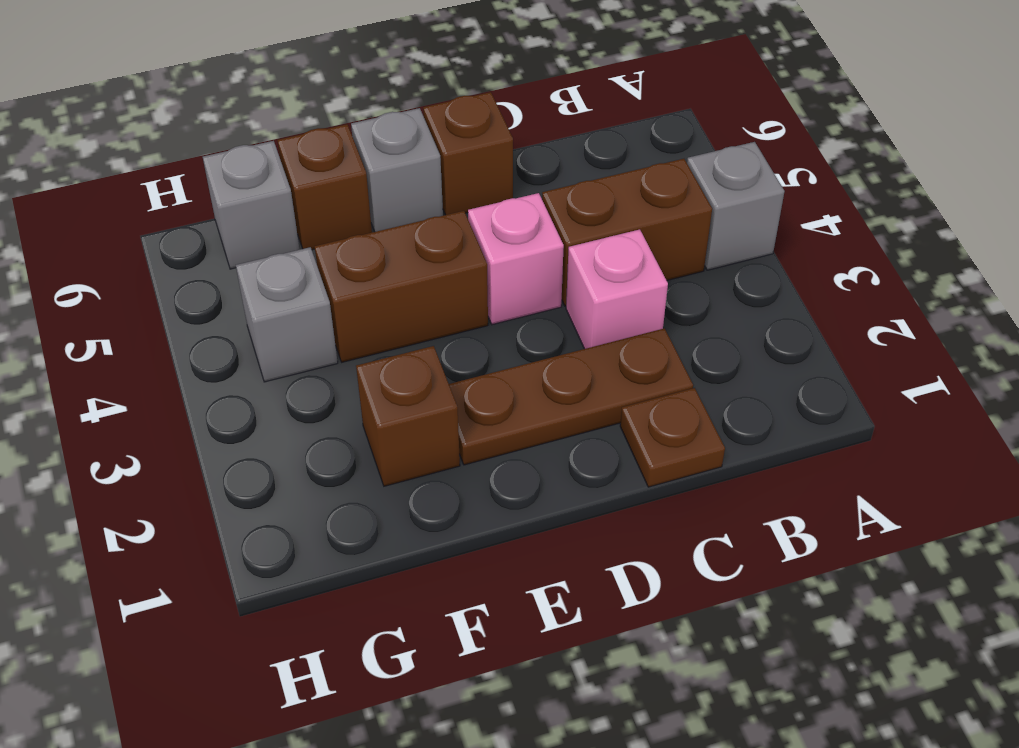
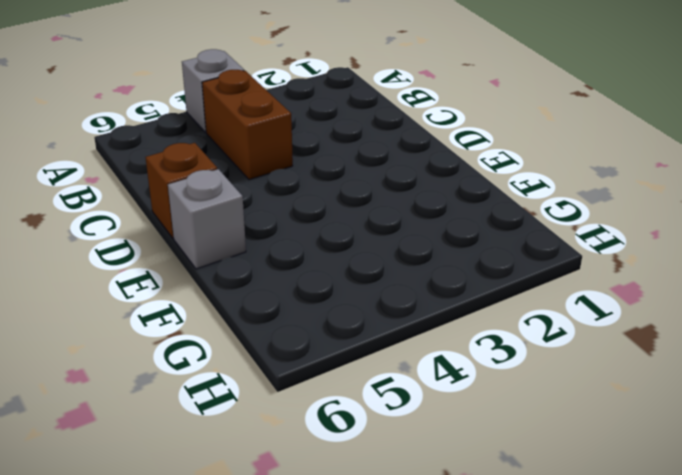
none -> brown plate C1 level 1
none -> brown plate C2:E2 level 1
none -> pink brick C3 level 1

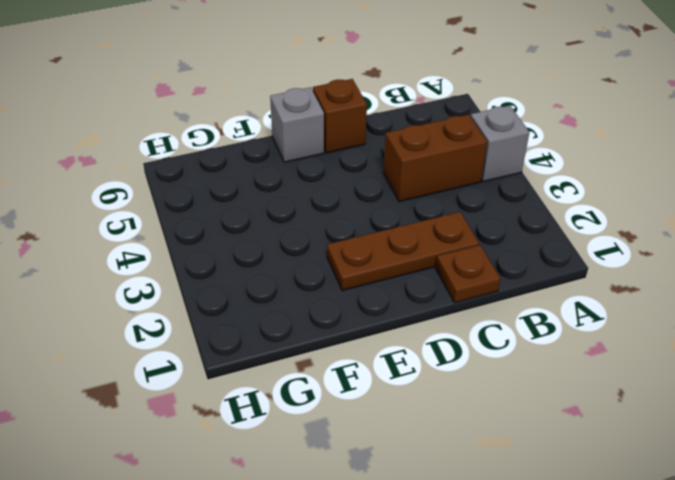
none -> pink brick C3 level 1
none -> pink brick D4 level 1
none -> brown brick E4:F4 level 1

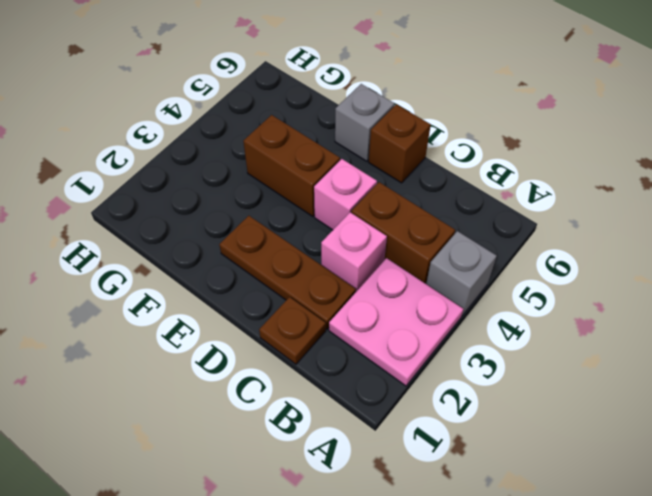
pink plate A2:B3 level 1 -> none
none -> brown brick F2 level 1
none -> brown brick F6 level 1
none -> grey brick G4 level 1

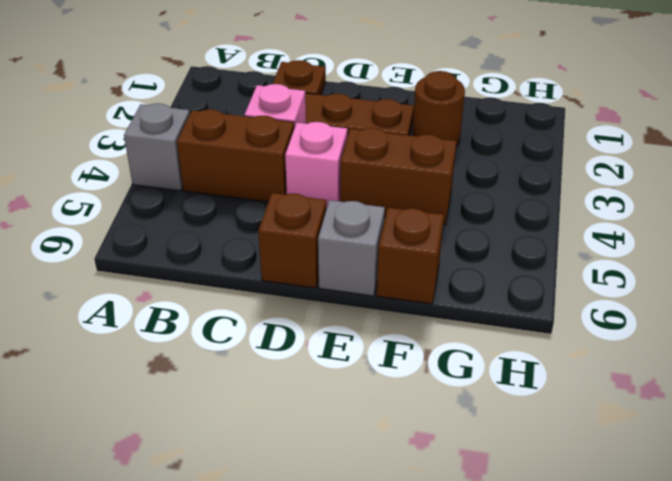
brown round brick F2 level 1 -> brown brick F2 level 1
none -> grey brick G4 level 1
none -> grey brick G6 level 1

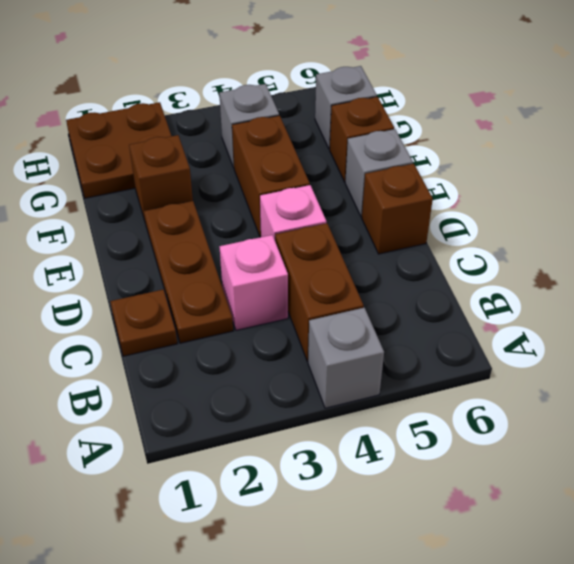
brown plate G1:H2 level 1 -> none

